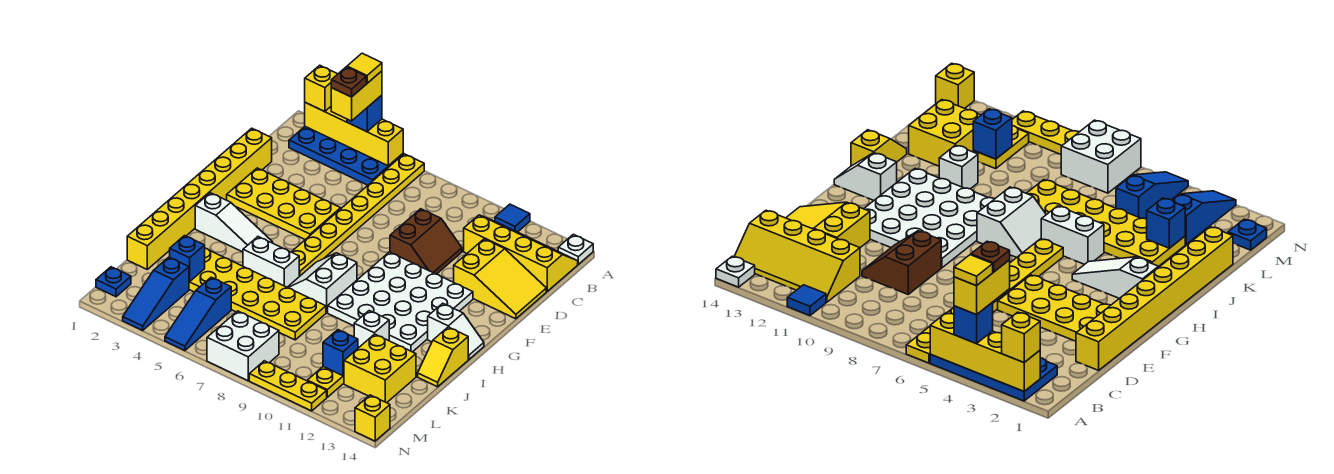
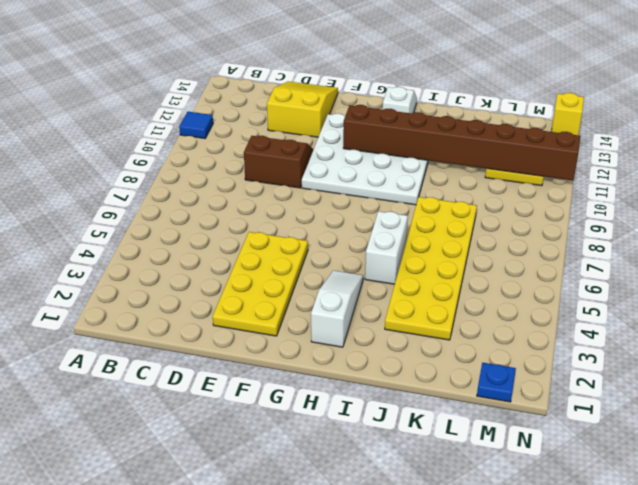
brown brick G11:N11 level 2 -> blue brick L11 level 2
none -> blue plate A2:B5 level 1
none -> yellow plate A6:H6 level 1
none -> white plate A14 level 1
none -> yellow slope B11:C14 level 1 top C

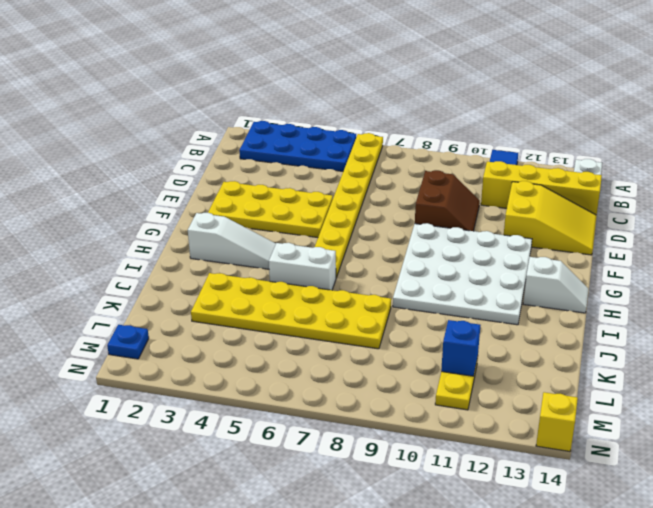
none -> yellow brick D1:K1 level 1
none -> white slope H7:I8 level 1 top 8
none -> yellow slope I14:J14 level 1 top I
none -> white brick J11 level 1

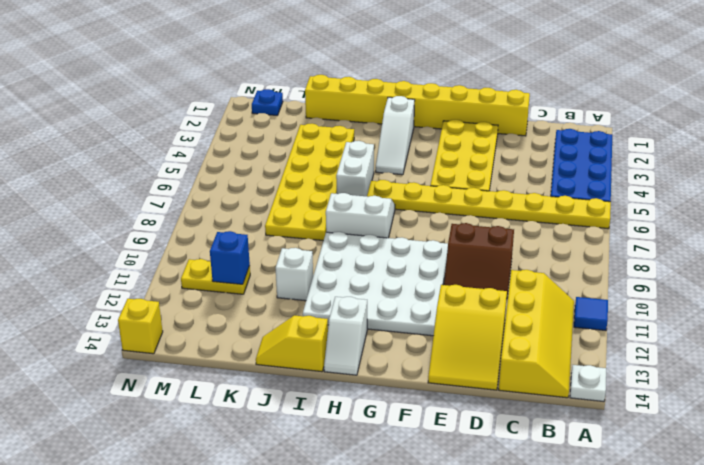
none -> yellow brick K12:L13 level 1
none -> blue slope L3:N3 level 1 top L
none -> blue slope L5:N5 level 1 top L
none -> white brick M7:N8 level 1

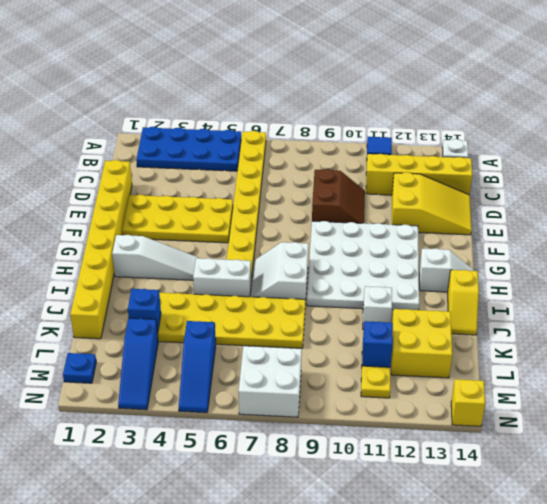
none -> yellow plate N9:N11 level 1
none -> yellow brick A2:A5 level 2
none -> yellow brick A2 level 3
none -> blue brick A4 level 3

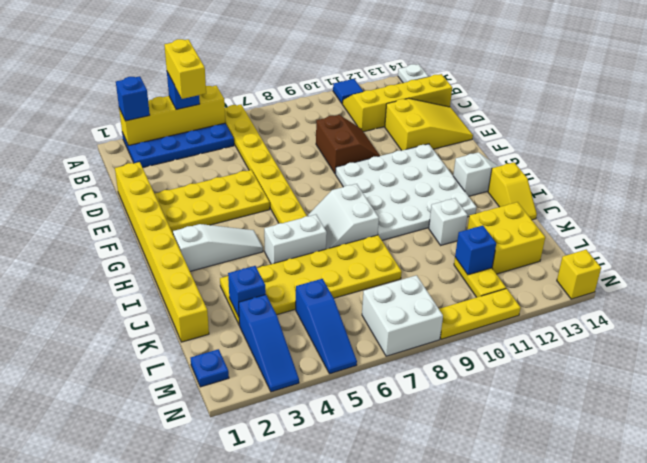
blue brick A2 level 3 -> yellow brick A2 level 3
none -> yellow tile A4 level 5
none -> brown plate B4 level 5

